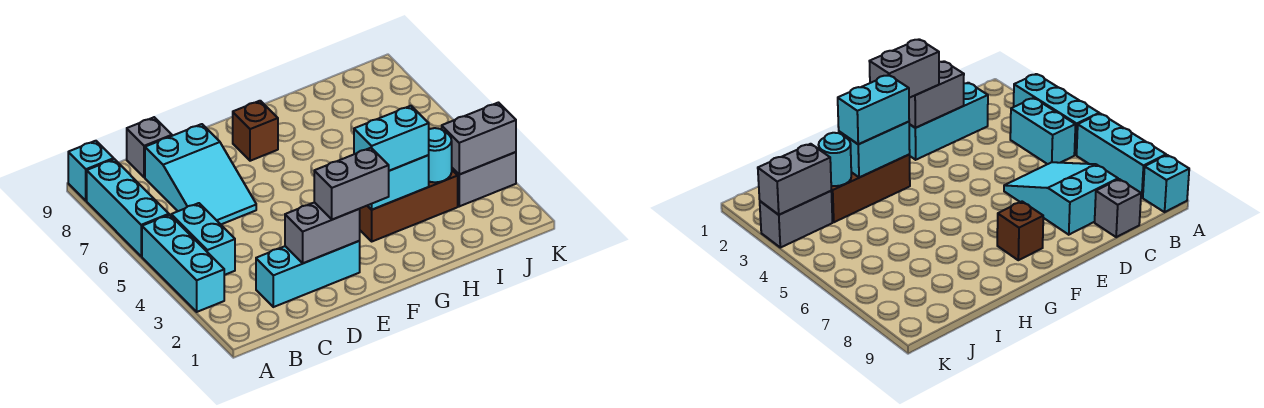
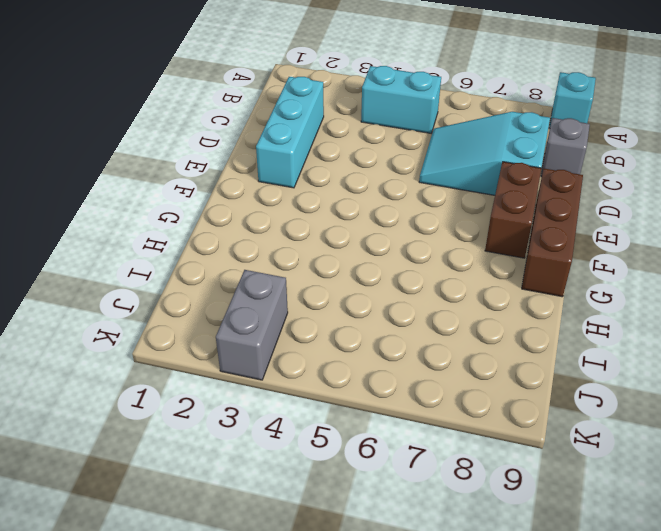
brown brick E8:F8 level 1 -> brown brick F8 level 1
brown brick E9:G9 level 1 -> brown brick G3:I3 level 1
none -> cyan brick A3:A5 level 1
none -> cyan brick A6:A8 level 1
none -> grey brick D2:E2 level 2

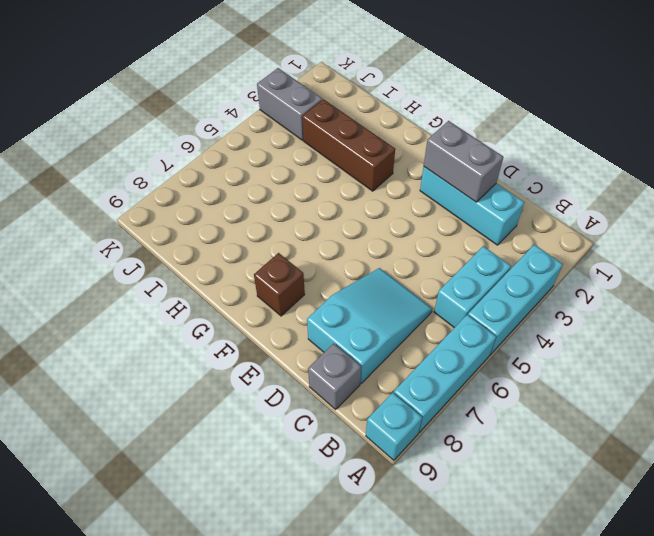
none -> cyan brick G3:H3 level 2
none -> cyan round brick I3 level 2
none -> grey brick J3:K3 level 2

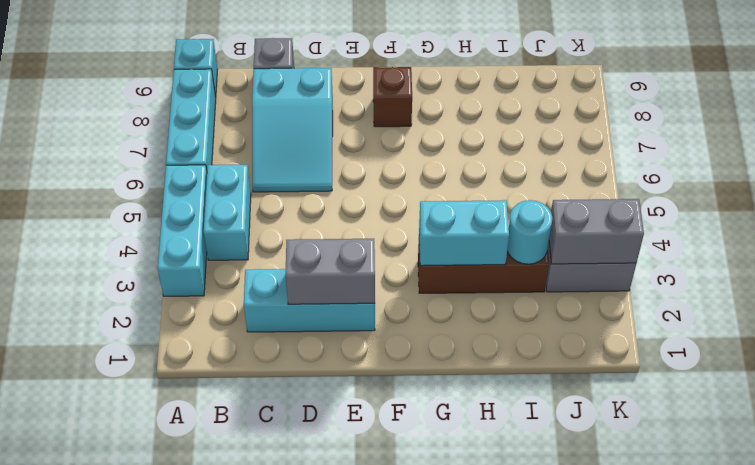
none -> grey brick E2:F2 level 3
none -> cyan brick G3:H3 level 3

